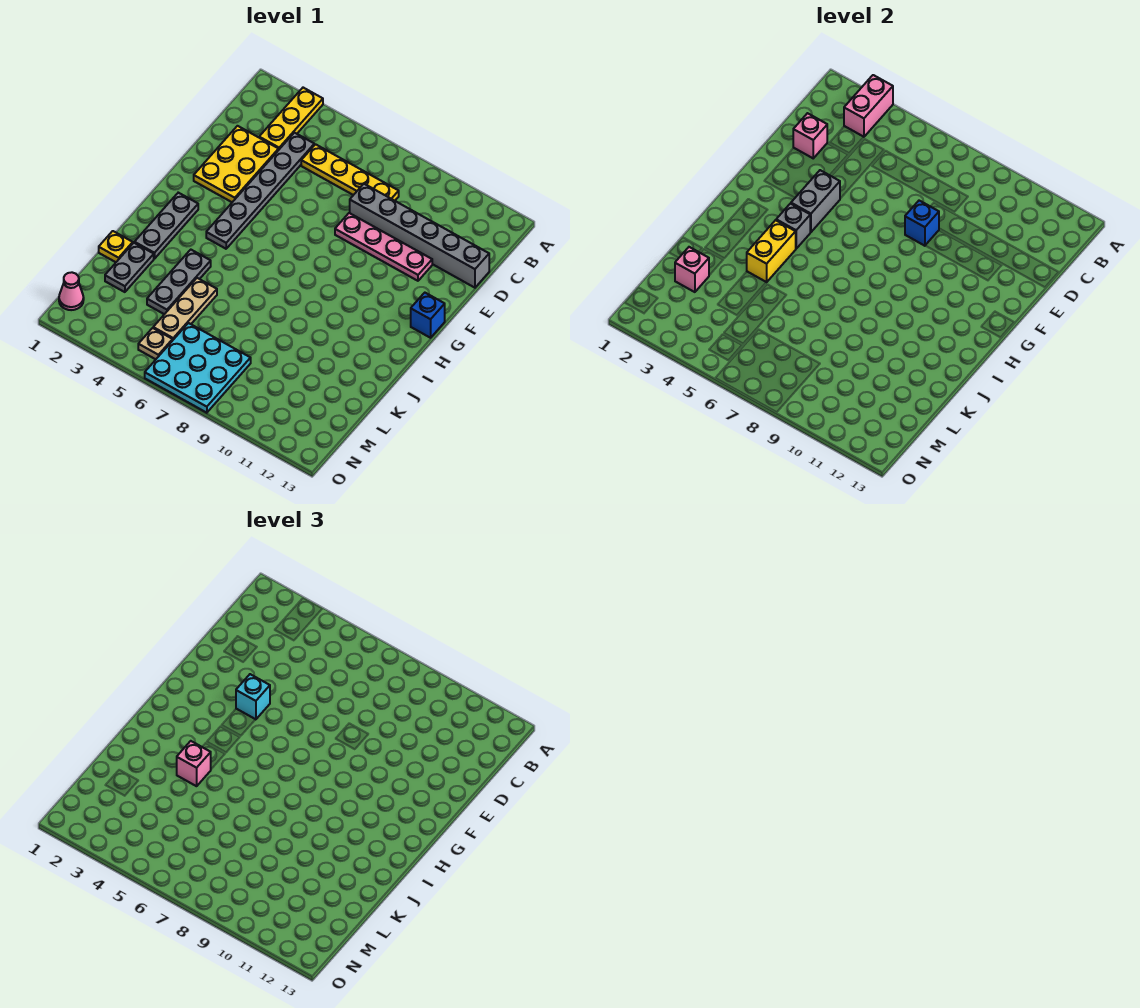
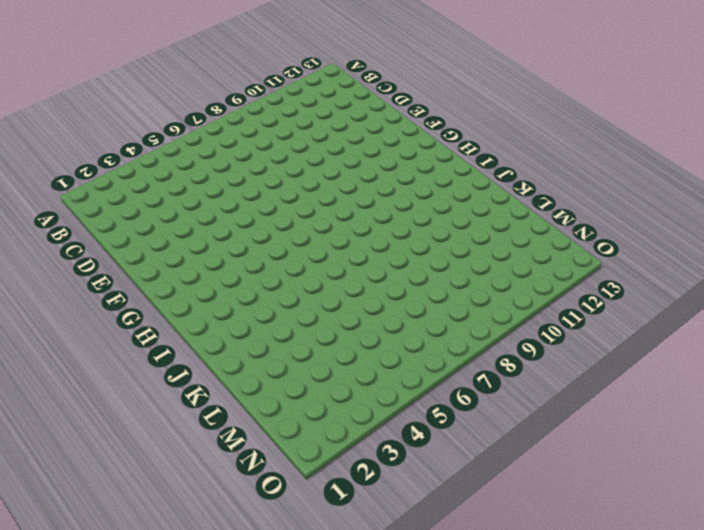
none -> yellow plate A3:C3 level 1
none -> grey plate C4:H4 level 1
none -> yellow plate C5:C8 level 1

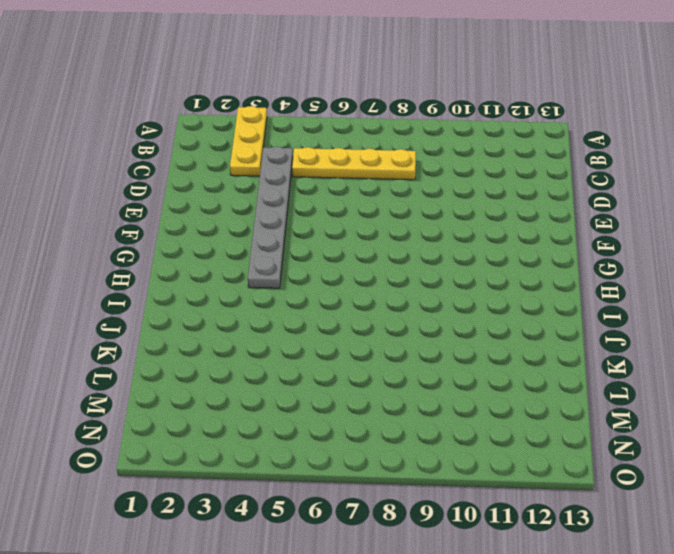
none -> yellow plate D2:F3 level 1
none -> grey brick D8:D13 level 1
none -> pink plate E8:E11 level 1

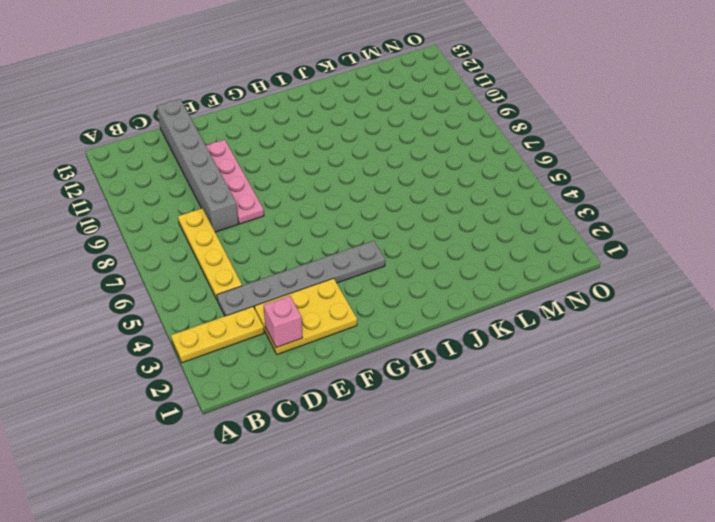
none -> blue brick G13 level 1
none -> grey plate H2:J2 level 1
none -> grey plate J4:L4 level 1

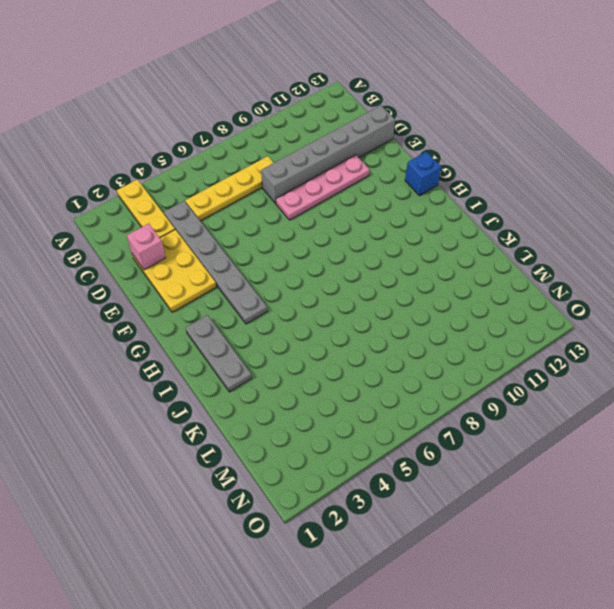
none -> grey plate J4:L4 level 1
none -> yellow plate K1 level 1
none -> grey plate K2:L2 level 1

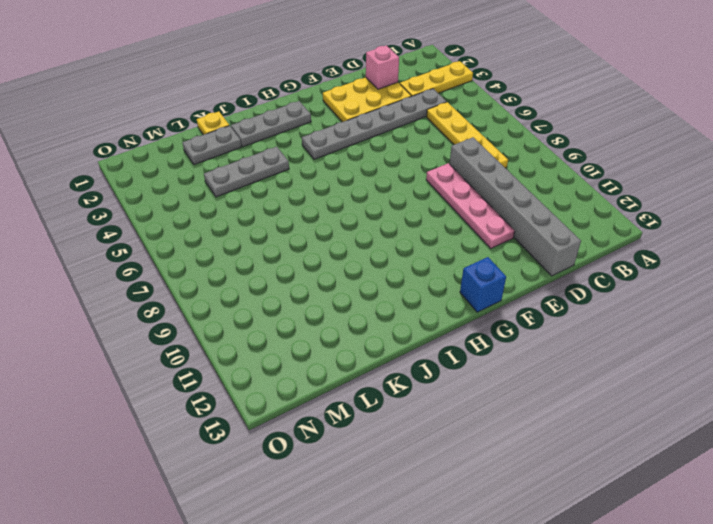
none -> tan plate K5:M5 level 1
none -> cyan plate M6:O8 level 1
none -> pink cone N1 level 1

